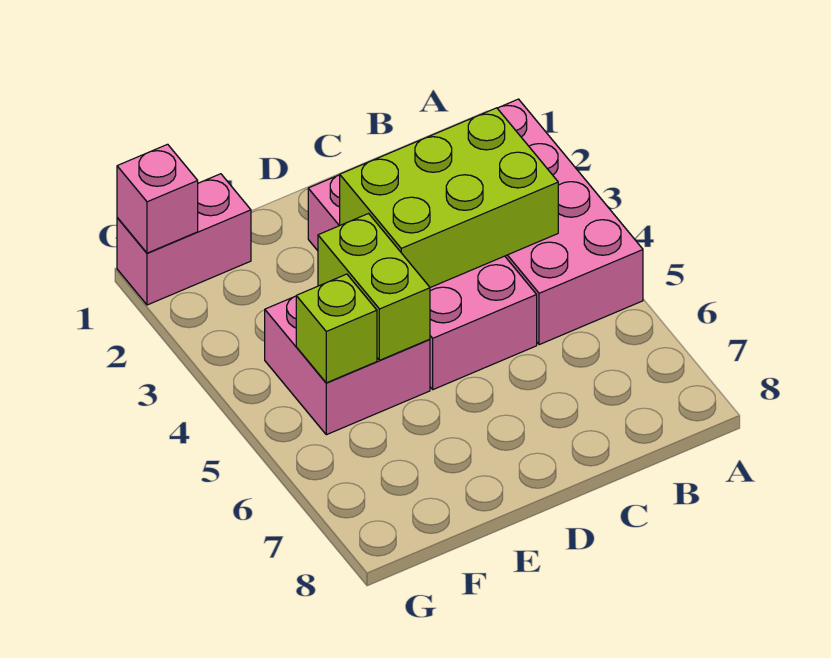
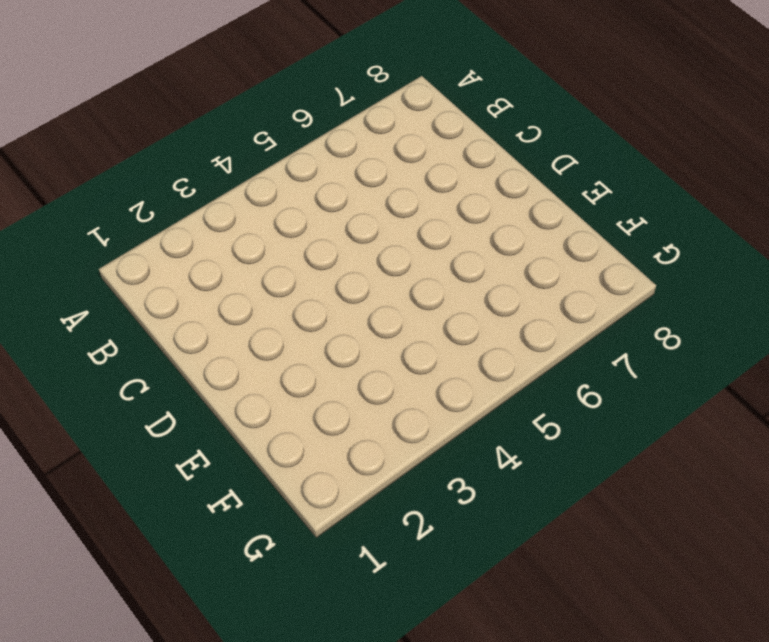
none -> pink brick A2:B5 level 1
none -> pink brick C2:D5 level 1

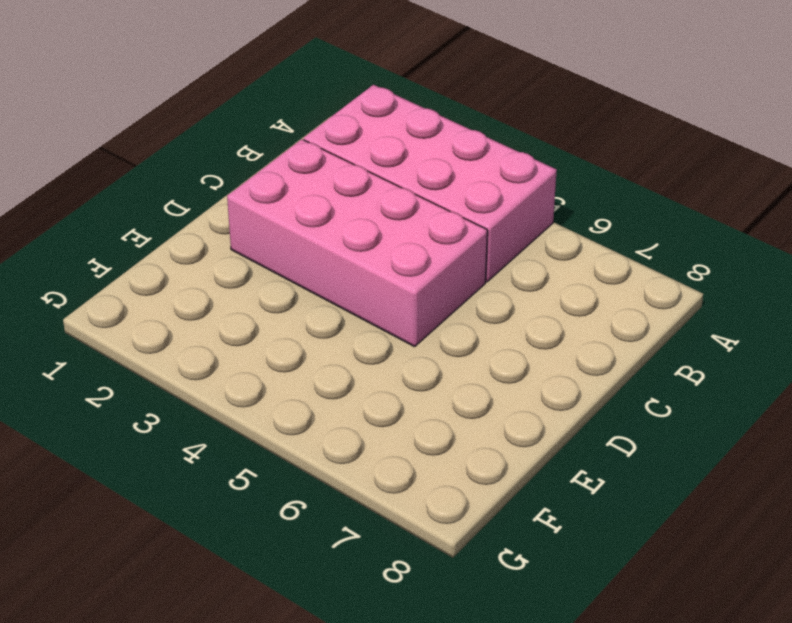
none -> pink brick E4:F5 level 1
none -> pink brick F1:G1 level 1

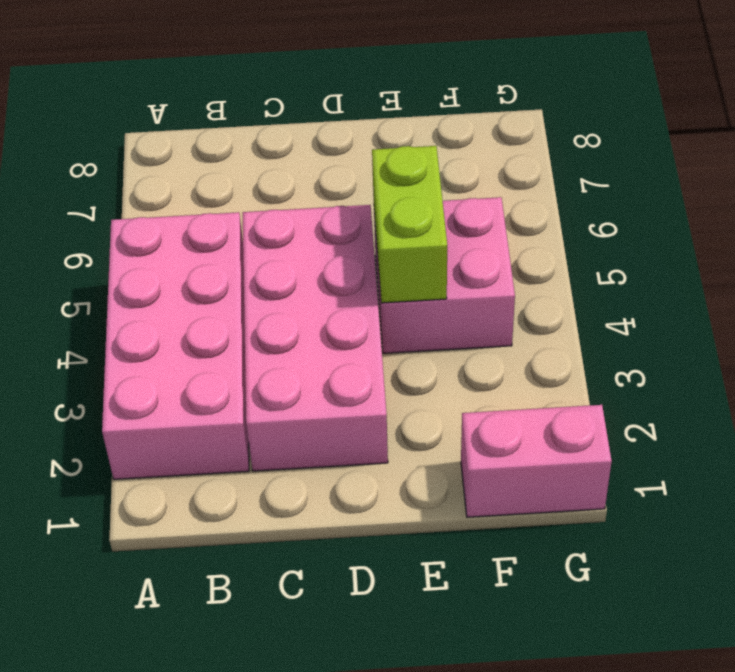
none -> lime brick B3:D4 level 2
none -> lime brick F5 level 2

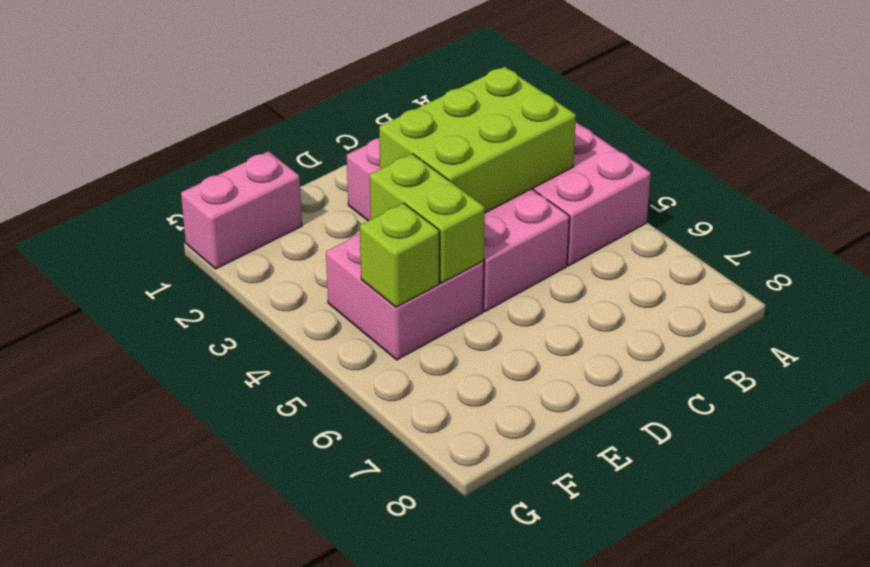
none -> pink brick G1 level 2

